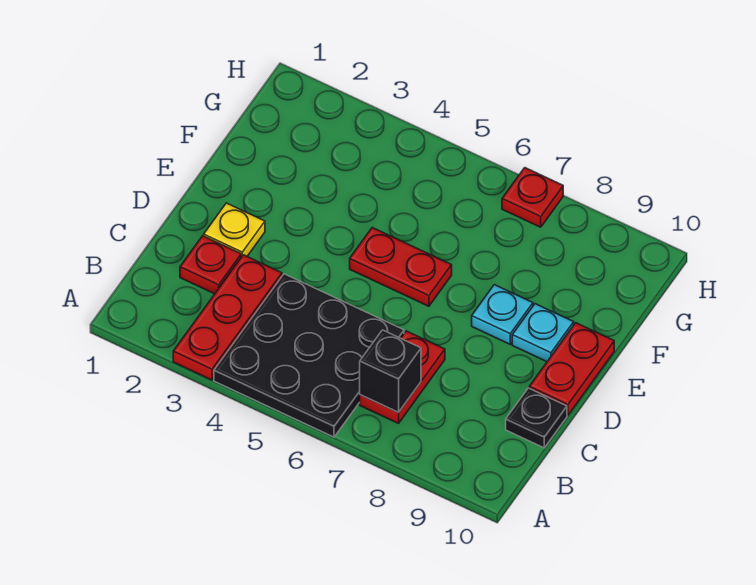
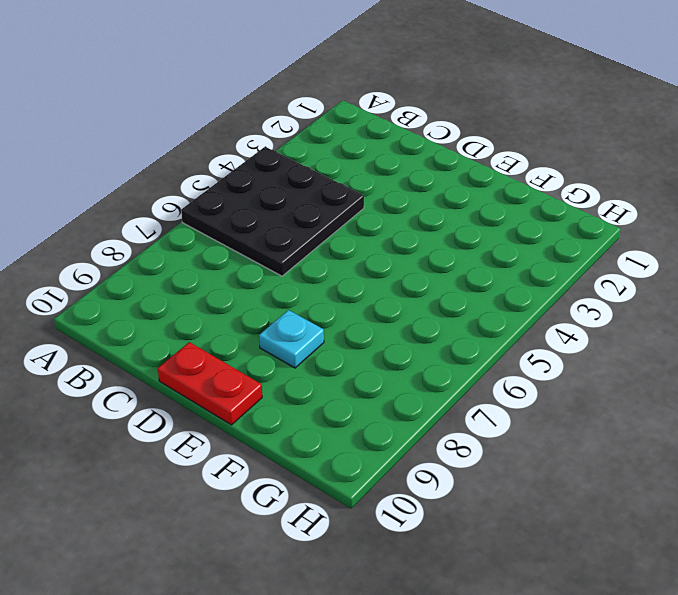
none -> red plate A3:C3 level 1
none -> red plate B7:C7 level 1
none -> red plate C2 level 1

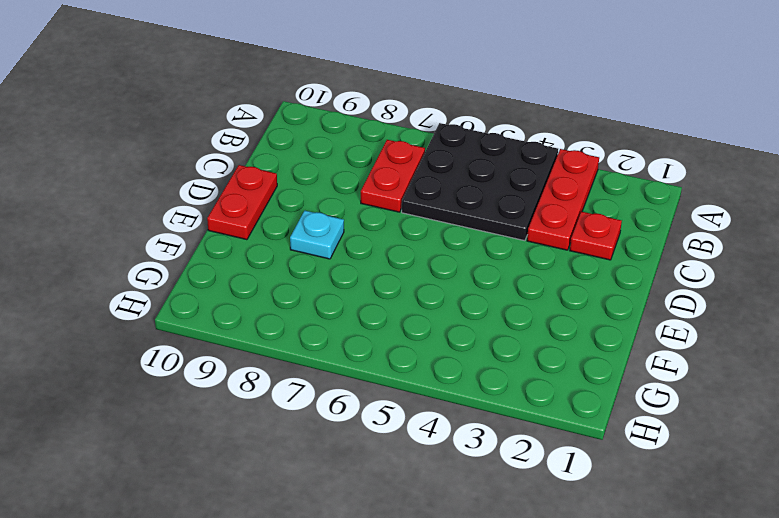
none -> black plate C10 level 1
none -> yellow plate D2 level 1
none -> red plate E5:E6 level 1

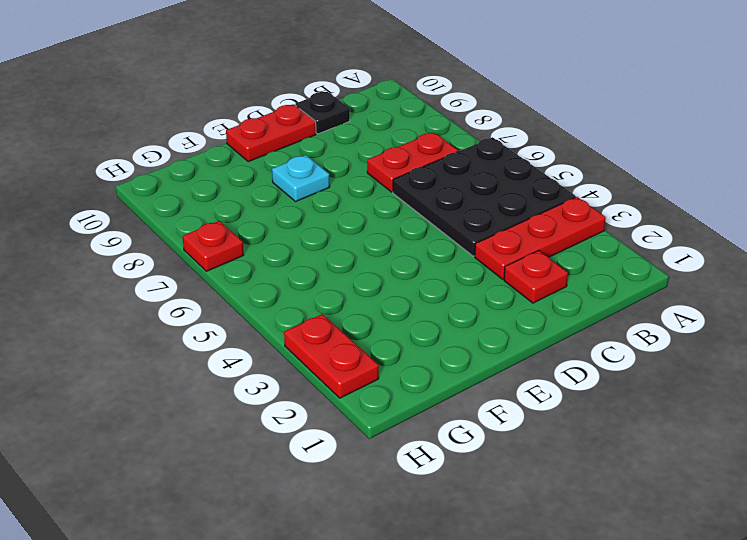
red plate H2:H3 level 1 -> red plate E5:E6 level 1
none -> yellow plate D2 level 1
none -> cyan plate E9 level 1
none -> black brick B7 level 2

